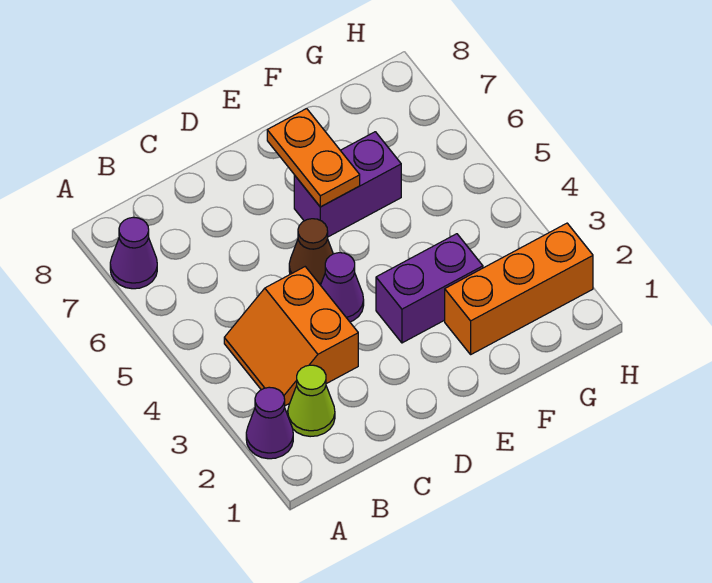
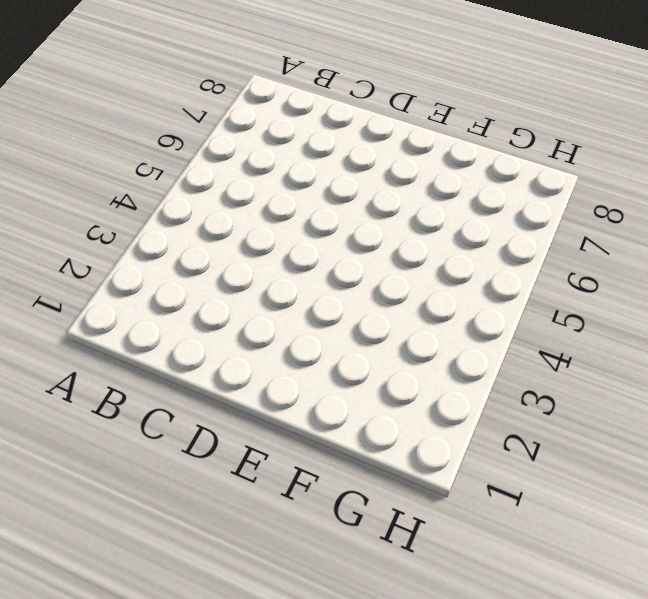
none -> purple cone A2 level 1
none -> purple cone A7 level 1

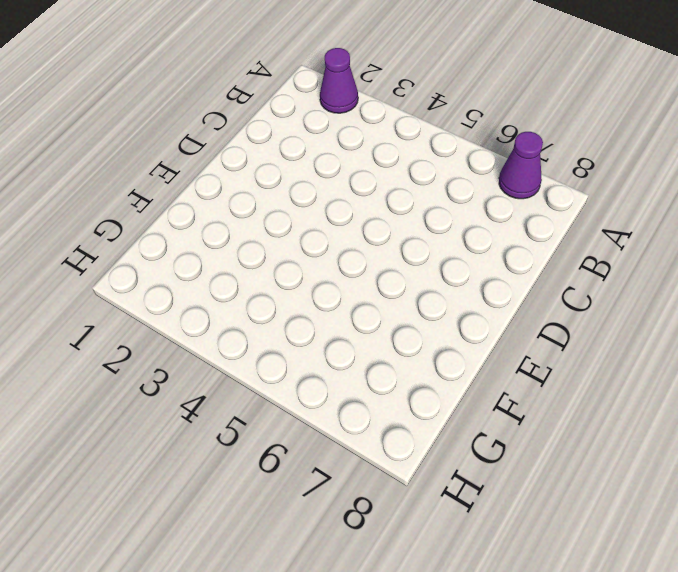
none -> lime cone B2 level 1
none -> orange slope B3:C4 level 1 top C

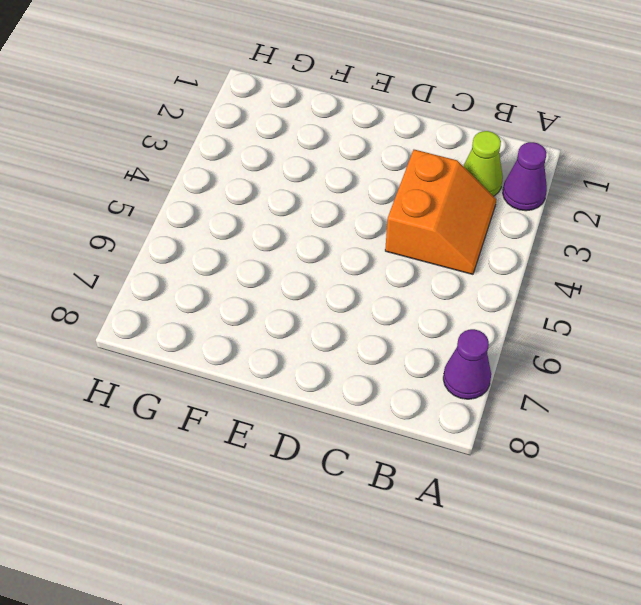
none -> purple cone D4 level 1
none -> brown cone D5 level 1

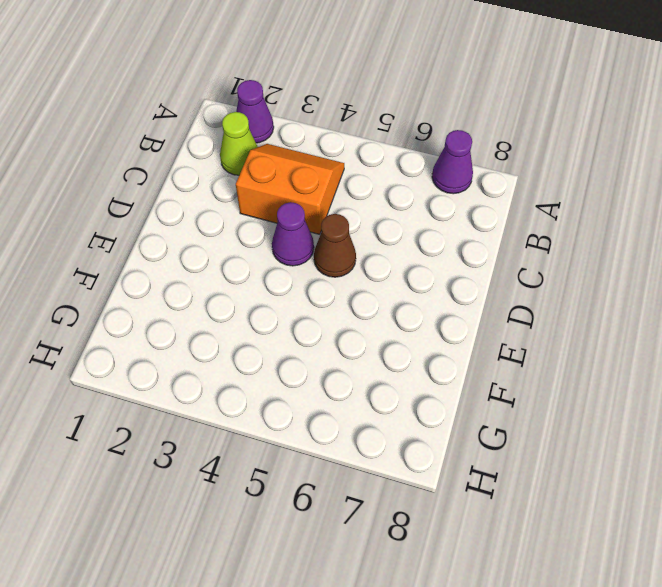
none -> purple brick E3:F3 level 1
none -> purple brick E6:F6 level 1

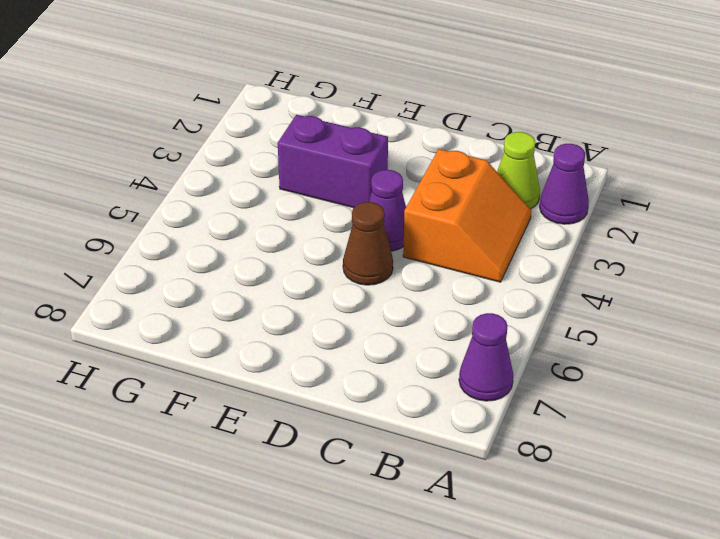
none -> purple brick E6:F6 level 1
none -> orange brick F2:H2 level 1

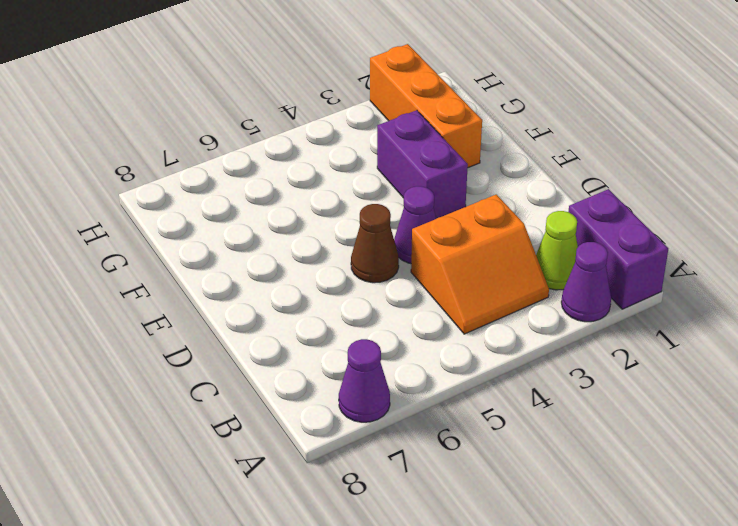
purple brick A1:B1 level 1 -> purple brick E6:F6 level 1
none -> orange plate E6:E7 level 2

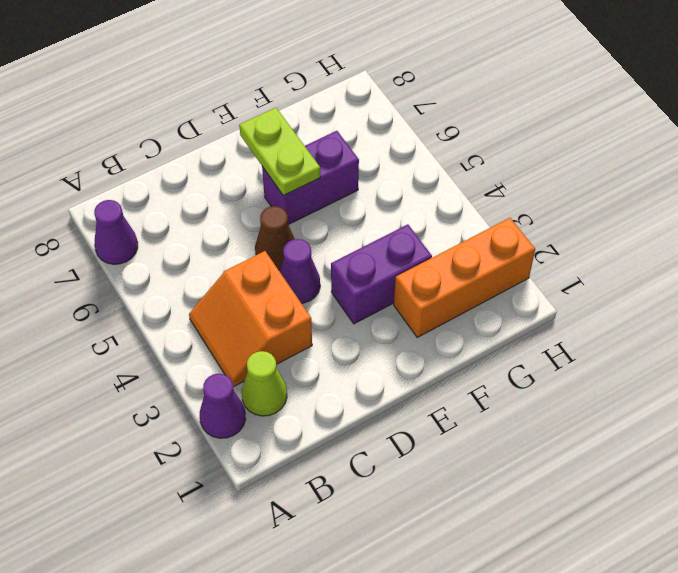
lime plate E6:E7 level 2 -> orange plate E6:E7 level 2

